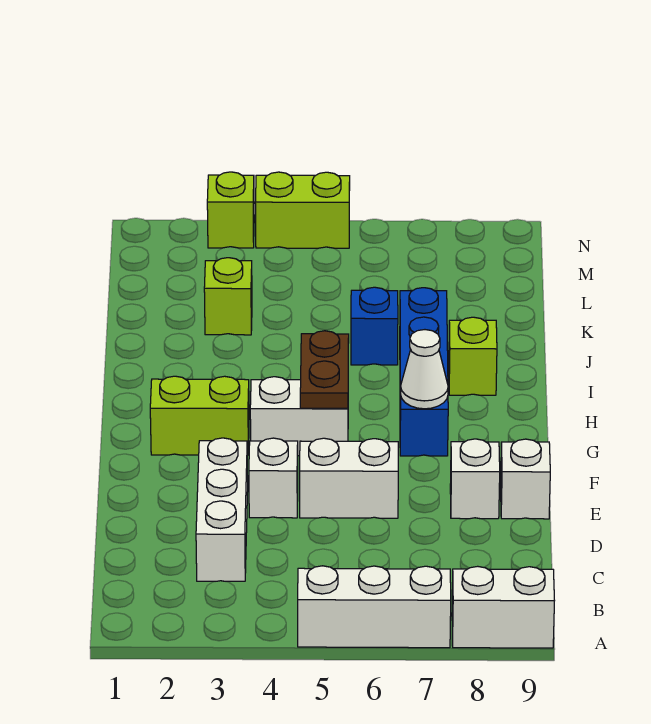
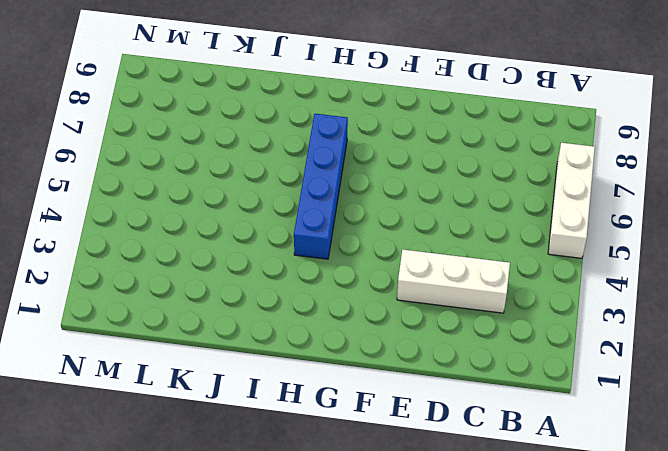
blue brick H4:H7 level 1 -> blue brick G7:J7 level 1
none -> white brick A8:A9 level 1
none -> white brick E4 level 1
none -> white brick E5:E6 level 1

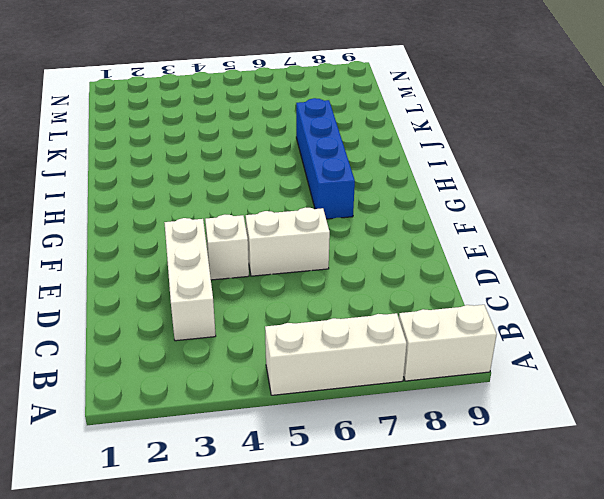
none -> white brick E8 level 1
none -> white brick E9 level 1
none -> lime brick G2:G3 level 1

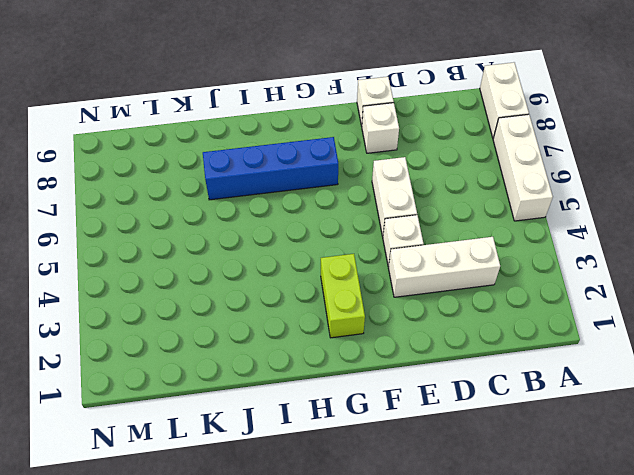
none -> white brick G4:G5 level 1
none -> lime brick I8 level 1
none -> blue brick J6 level 1

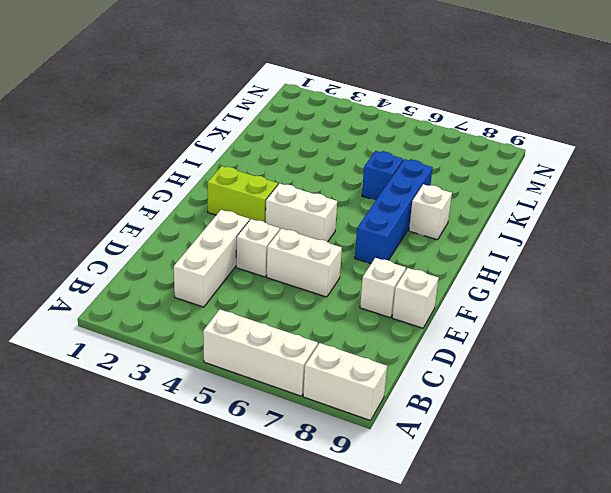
white brick I8 level 1 -> lime brick I8 level 1
none -> lime brick K3 level 1
none -> lime brick N3 level 1
none -> lime brick N4:N5 level 1

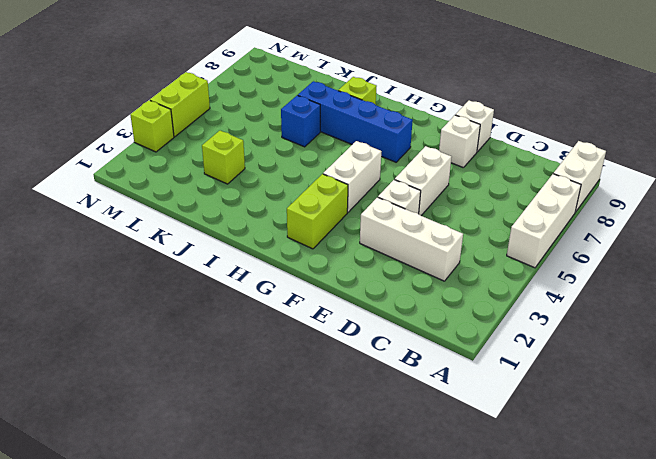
none -> brown plate G5:H5 level 2
none -> white cone G7 level 2

